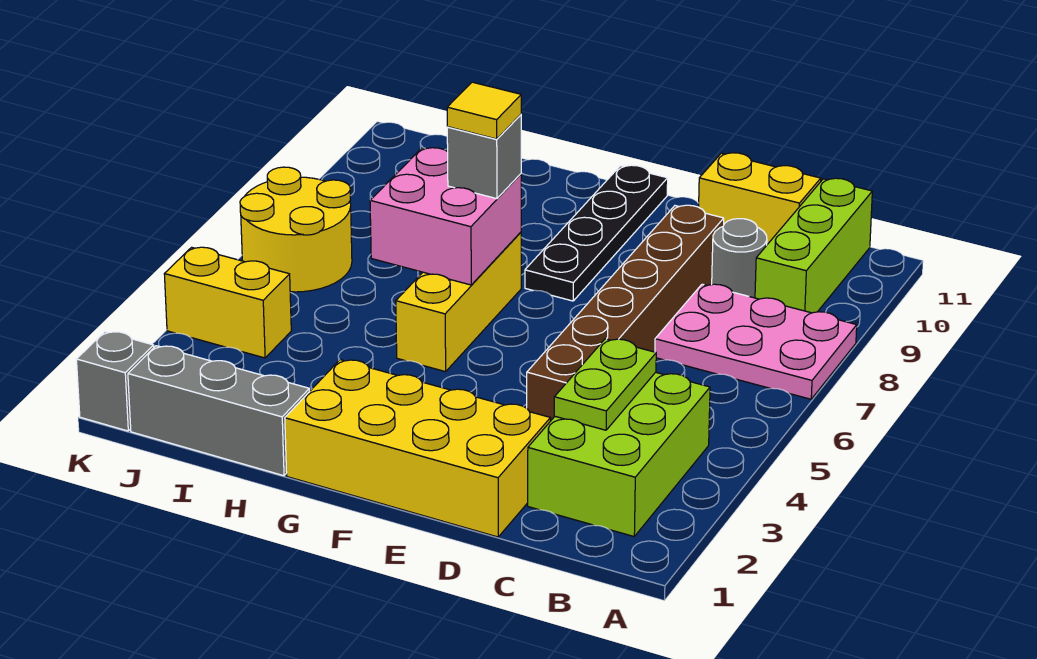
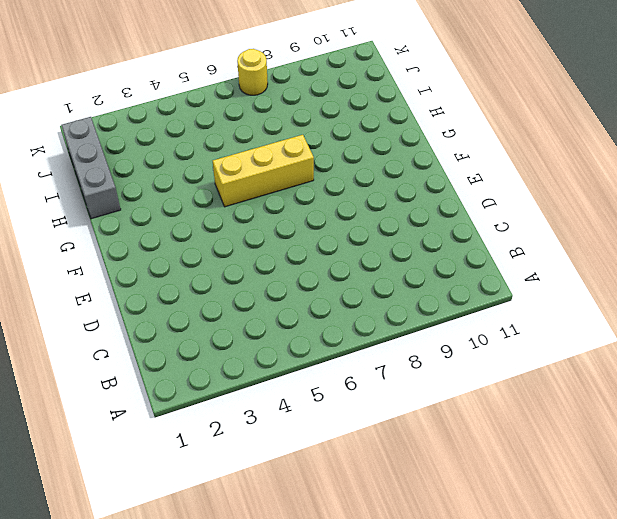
yellow round brick K7 level 1 -> yellow round brick J6:K7 level 1
none -> pink plate A7:C8 level 1
none -> lime brick B2:C4 level 1
none -> lime brick B9:B11 level 1

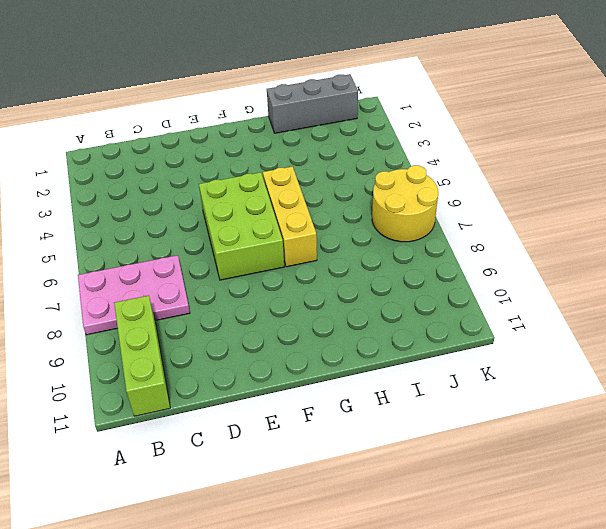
lime brick E5:F7 level 1 -> lime brick B2:C4 level 1
none -> grey round brick C9 level 1
none -> yellow brick C11:D11 level 1
none -> yellow brick D1:G2 level 1

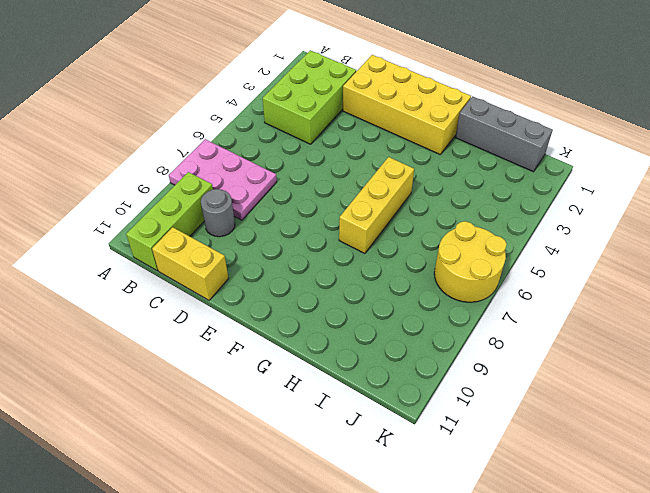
none -> brown brick D4:D9 level 1
none -> black plate F8:F11 level 1
none -> yellow brick J4:K4 level 1

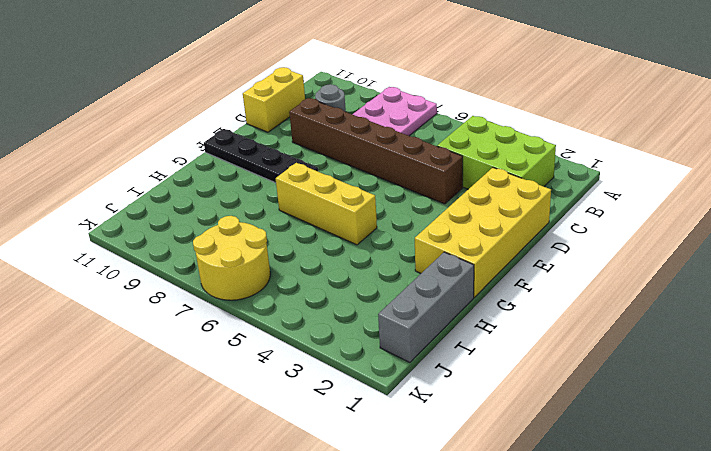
none -> lime brick B9:B11 level 1
none -> yellow brick J4:K4 level 1
none -> grey brick K1 level 1

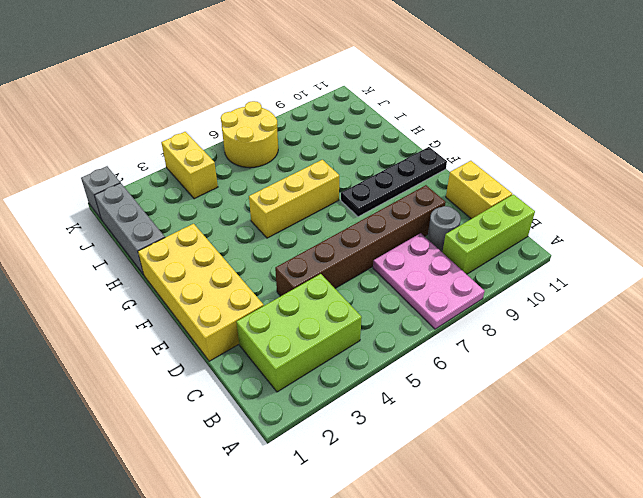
none -> lime plate C3:C4 level 2
none -> pink brick G6:H7 level 2
none -> grey brick G7 level 3

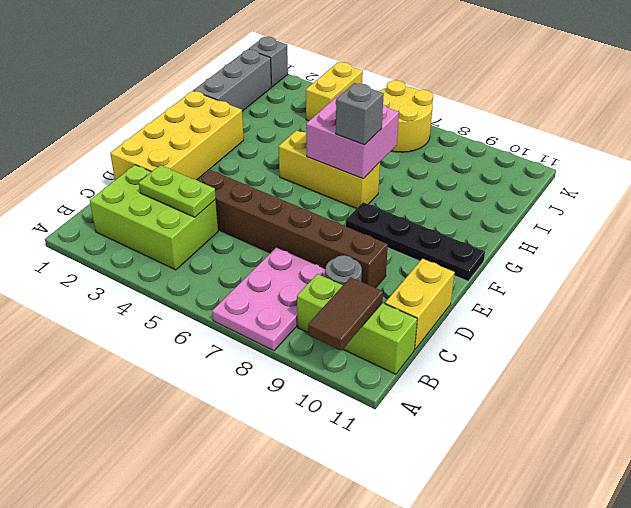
brown tile A10:B10 level 2 -> none
none -> yellow tile G7 level 4

